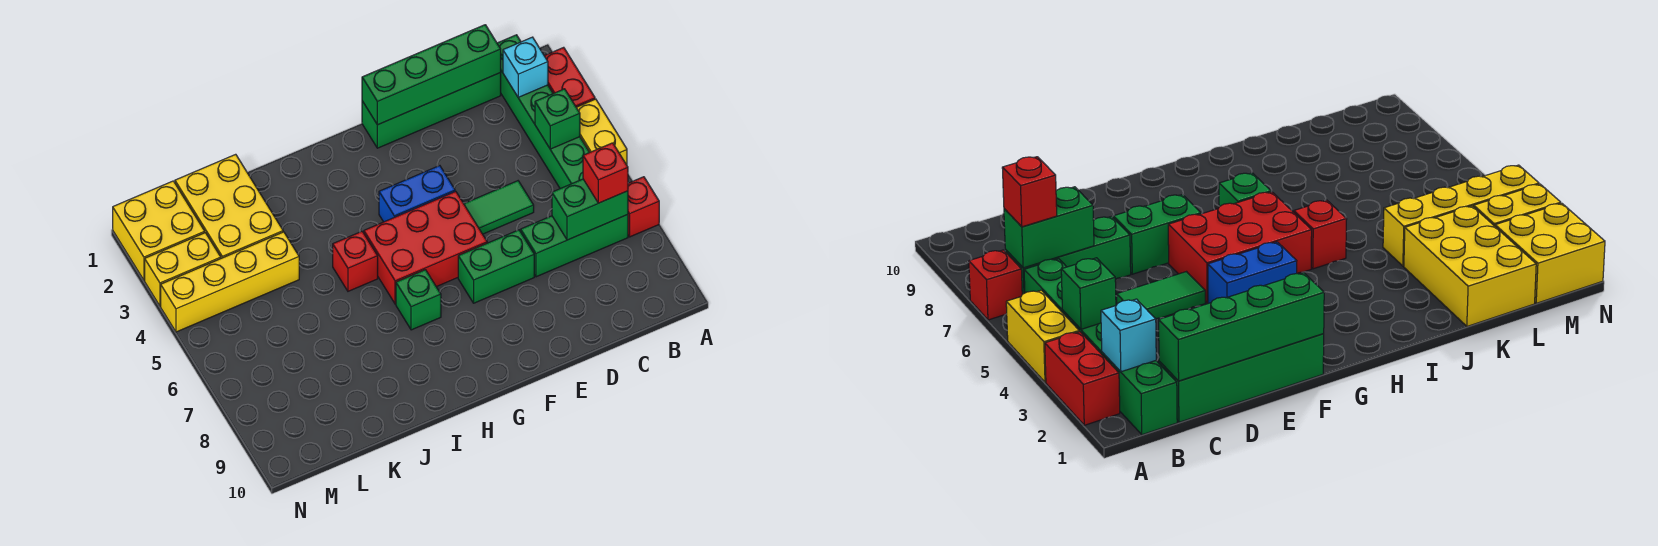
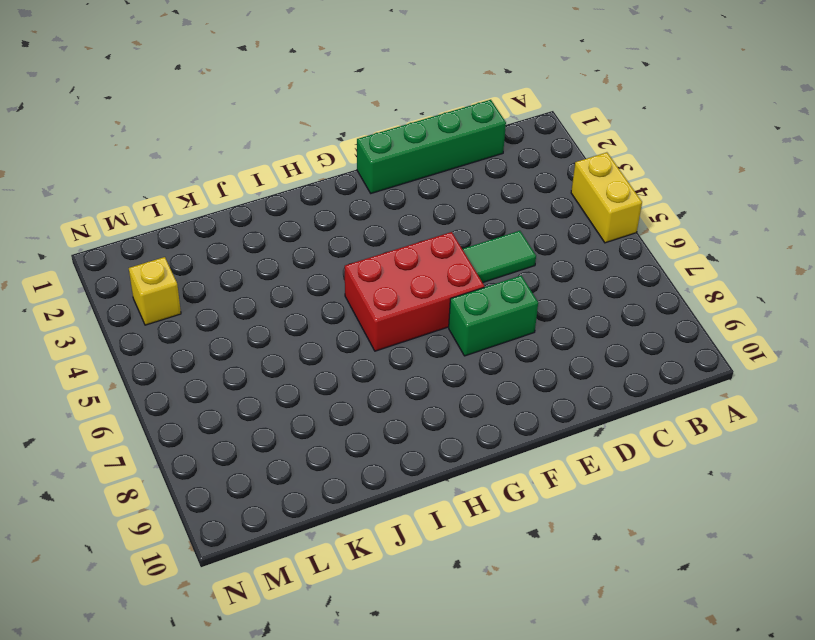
yellow brick M3 level 1 -> yellow brick M3:N3 level 1
none -> red brick A2:A3 level 1
none -> red brick A7 level 1
none -> green brick B1:B6 level 1

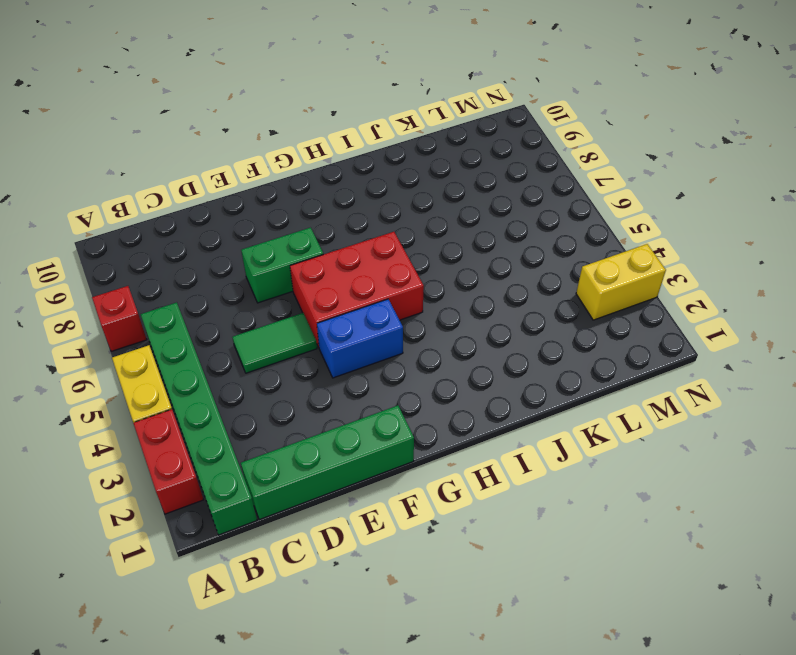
none -> green brick B7:D7 level 1
none -> green brick H7 level 1
none -> red brick I5 level 1

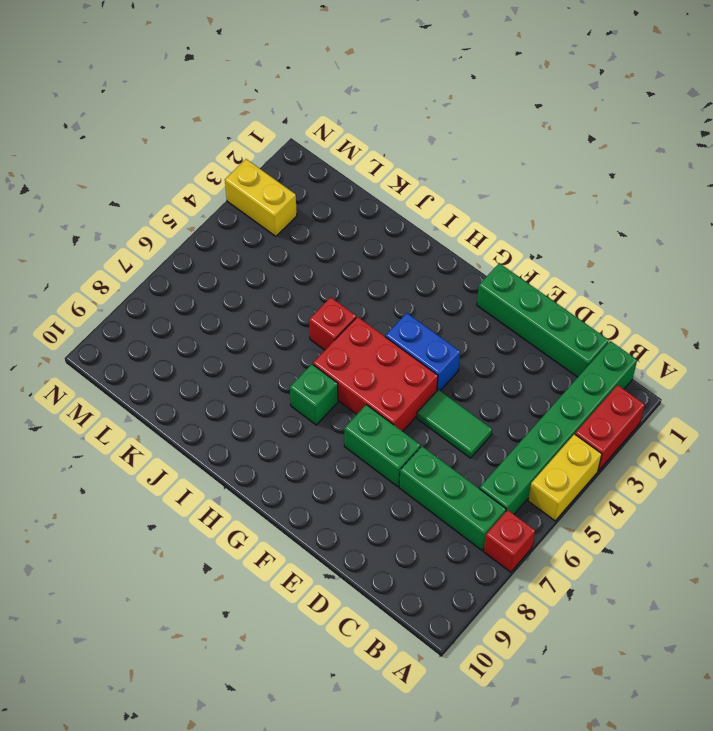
none -> yellow brick K1:L3 level 1
none -> yellow brick K4:N4 level 1
none -> yellow brick M1:N2 level 1

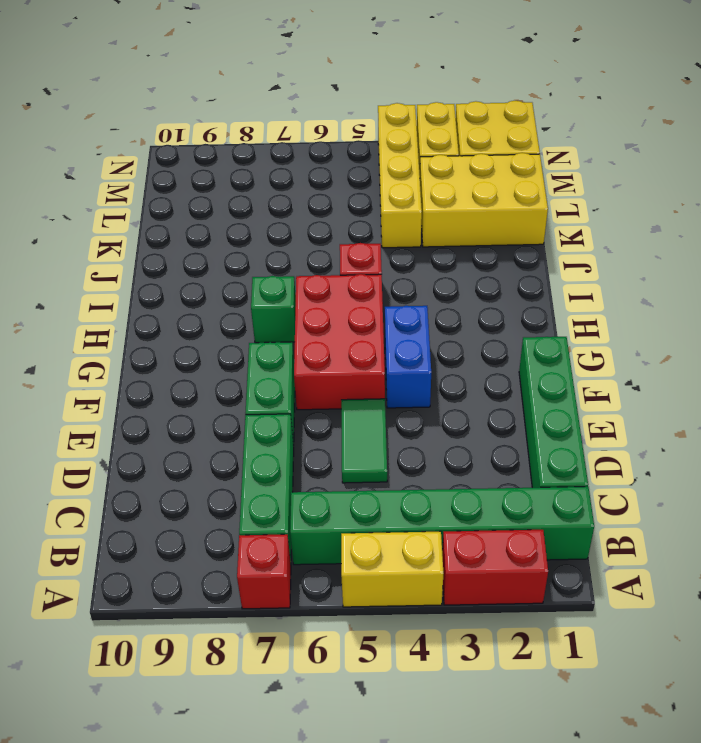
none -> cyan brick B2 level 2
none -> green brick B4 level 2
none -> green brick B7:C7 level 2

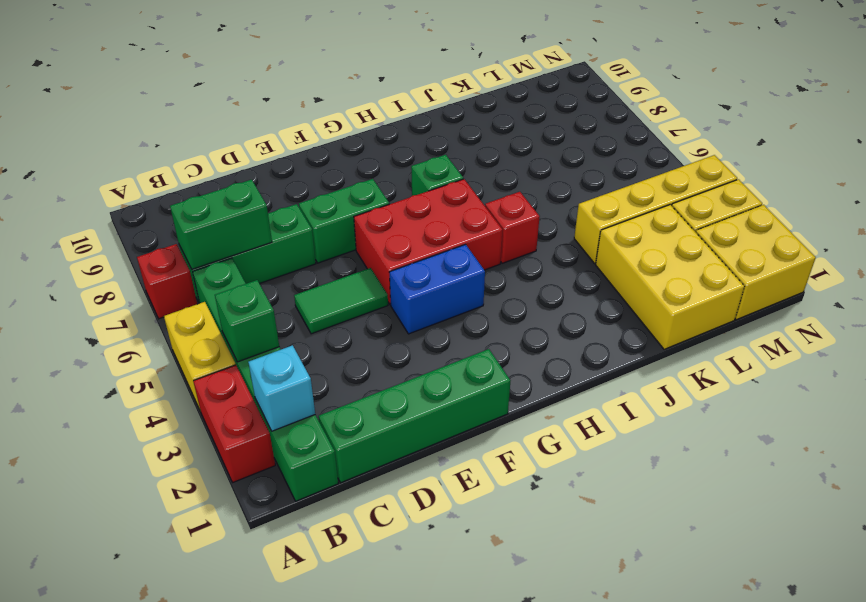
none -> green brick C1:F1 level 2
none -> red brick B7 level 3

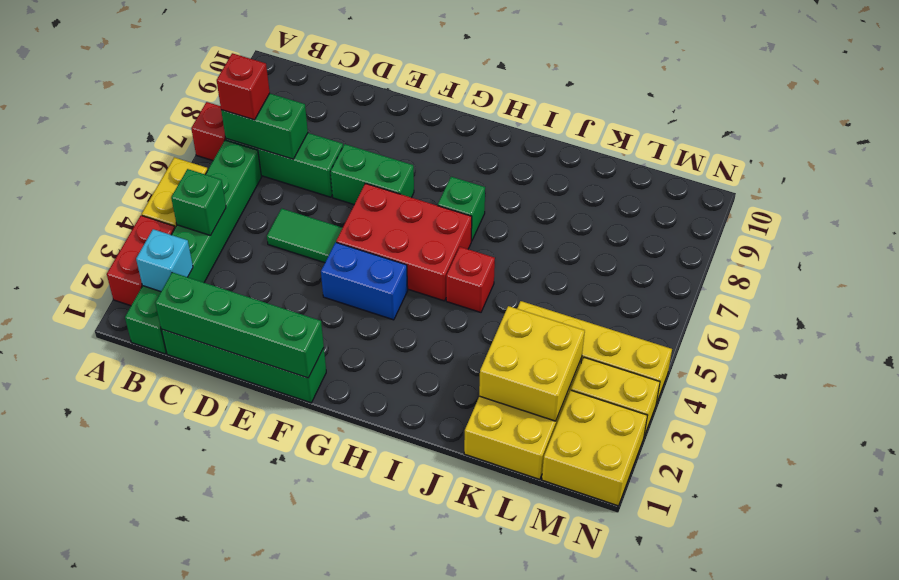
yellow brick K2:L3 level 2 -> none

